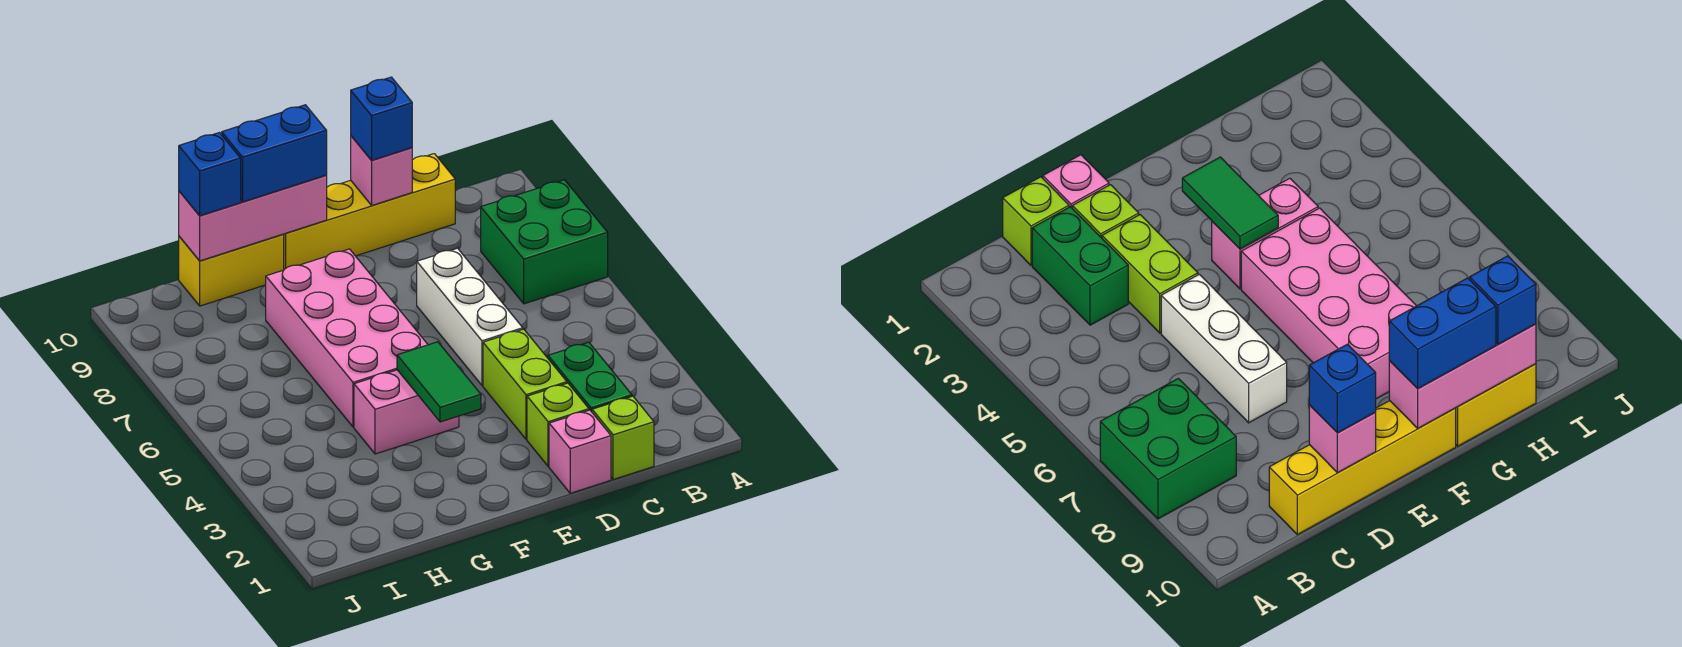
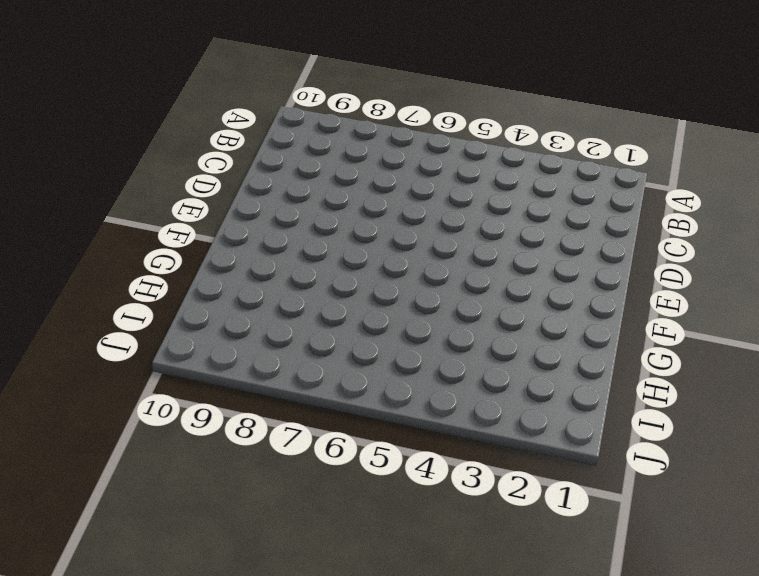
none -> green brick A7:B8 level 1
none -> lime brick C1 level 1
none -> green brick C2:C3 level 1

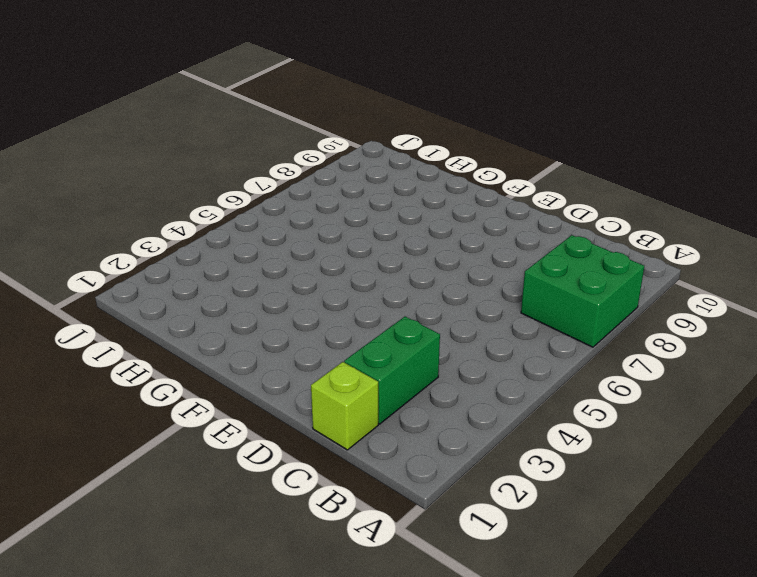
none -> yellow brick C10:F10 level 1
none -> pink brick D1 level 1
none -> lime brick D2 level 1

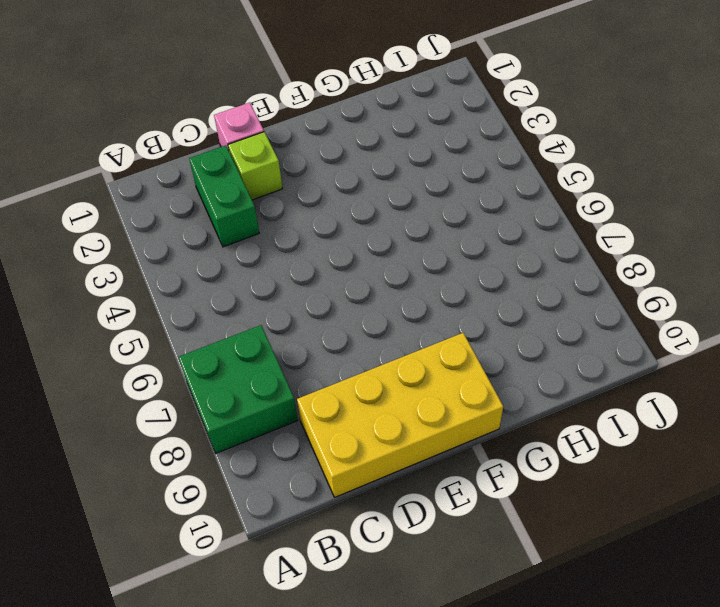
yellow brick C9:F10 level 1 -> yellow brick C10:F10 level 1
none -> lime brick C1 level 1
none -> lime brick D3:D4 level 1
none -> white brick D5:D7 level 1

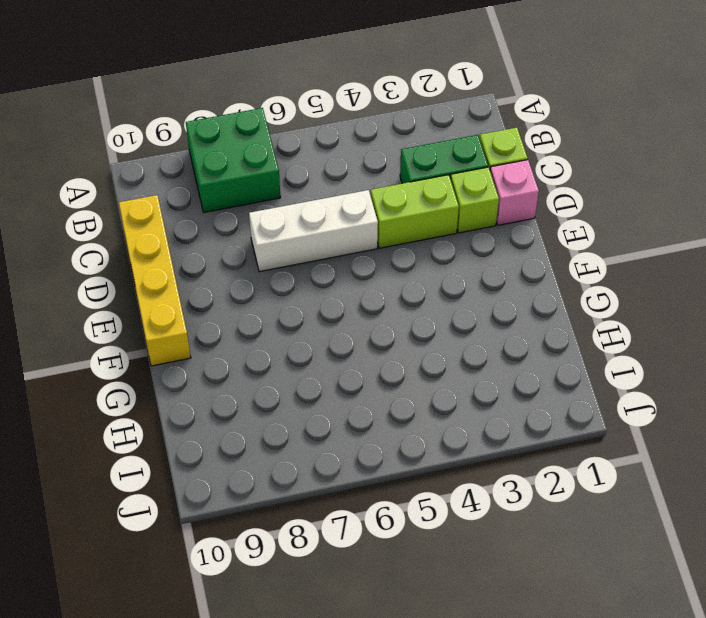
none -> pink brick F4:G4 level 1
none -> pink brick F5:G8 level 1
none -> yellow brick G10:H10 level 1

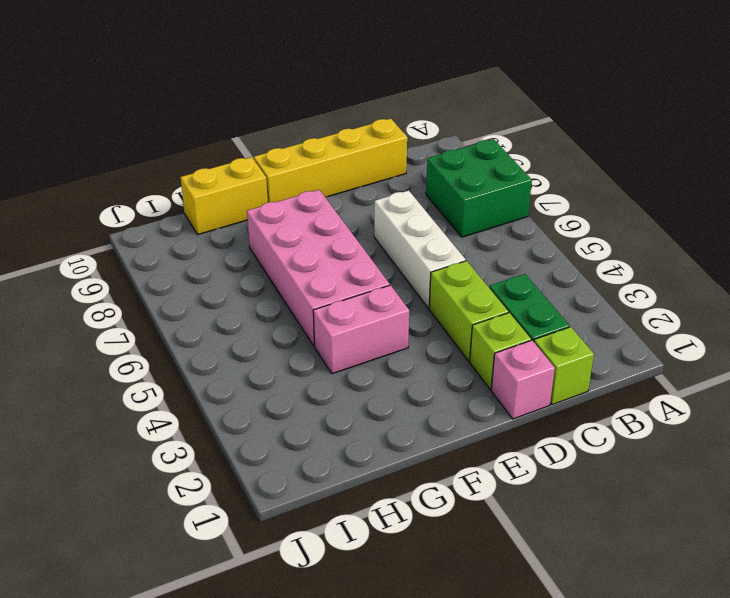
none -> pink brick D10 level 2
none -> green tile F3:F4 level 2
none -> pink brick F10:H10 level 2

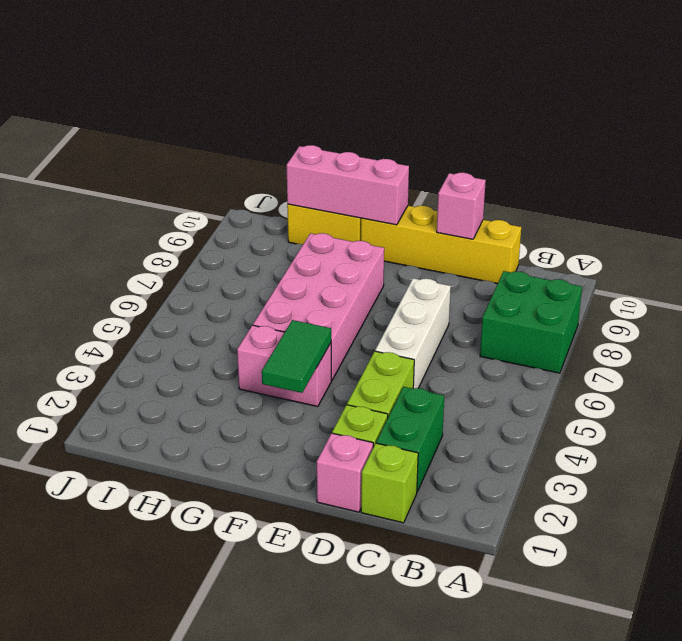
none -> blue brick D10 level 3
none -> blue brick F10:G10 level 3
none -> blue brick H10 level 3

